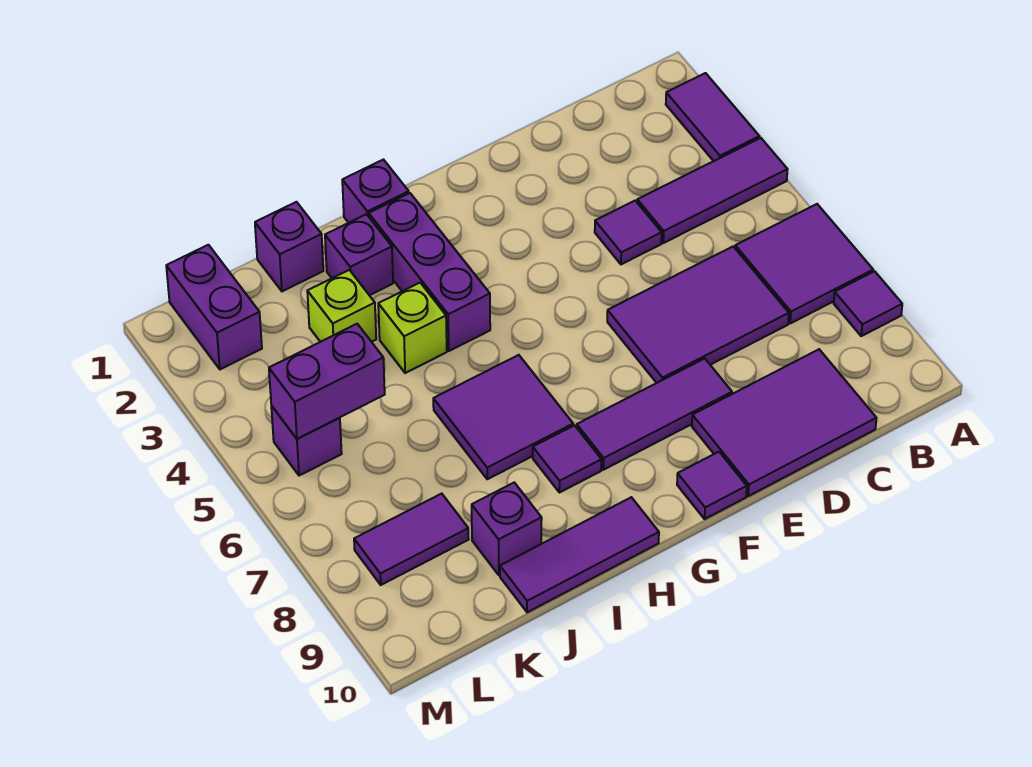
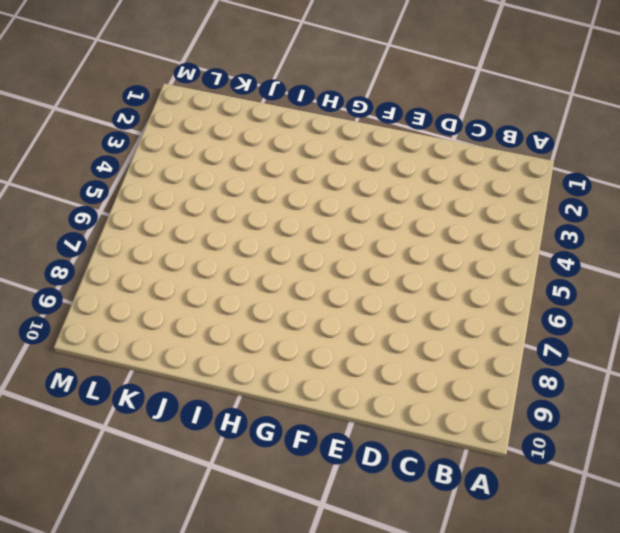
none -> purple tile A2:A3 level 1
none -> purple tile A4:C4 level 1
none -> purple tile A6:B7 level 1

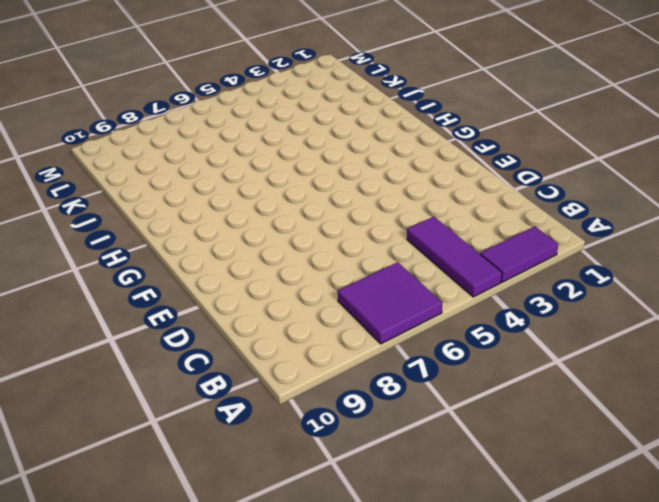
none -> purple tile A8 level 1
none -> purple tile C6:E7 level 1
none -> purple tile C9:E10 level 1

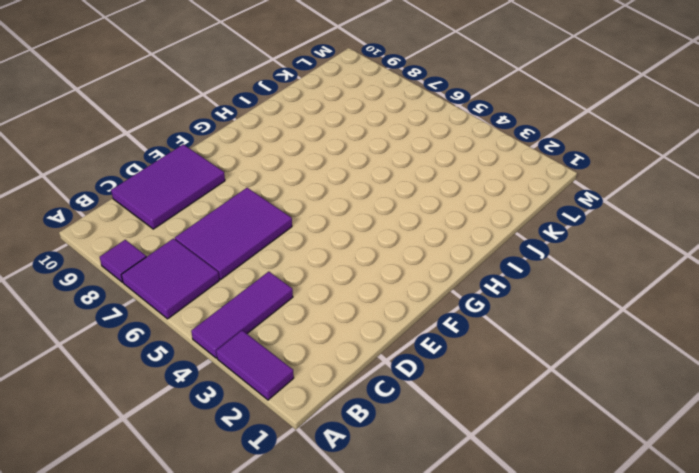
none -> purple tile D4 level 1
none -> purple tile E8:G8 level 1
none -> purple tile F10 level 1

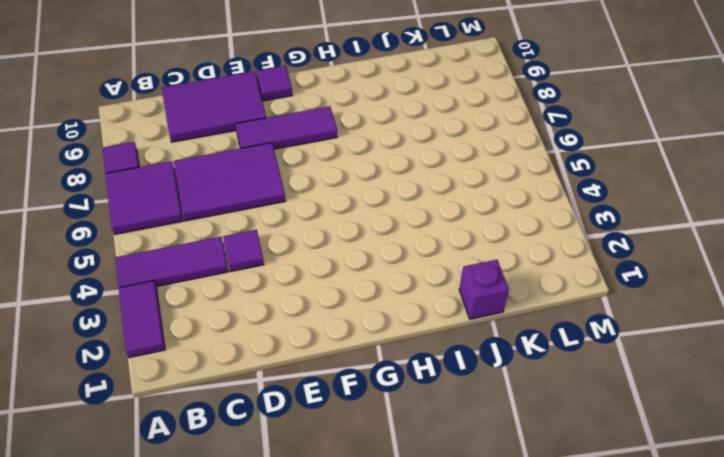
none -> purple brick H1 level 1
none -> purple brick H2:H4 level 1
none -> purple tile H6:I7 level 1

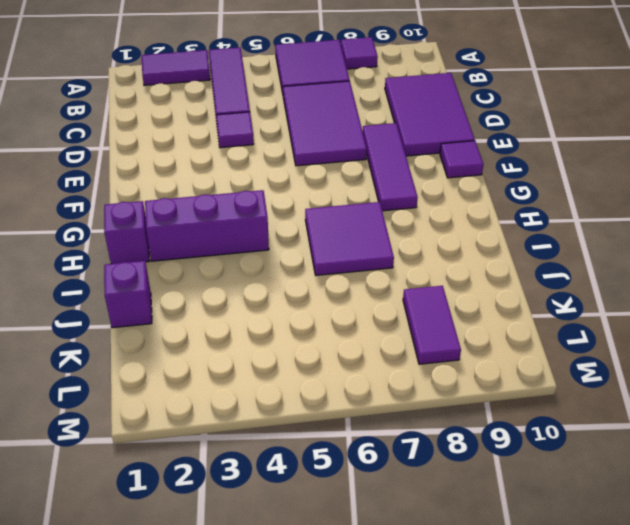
none -> purple tile H8 level 1
none -> purple tile H10:J10 level 1
none -> purple brick I2 level 1

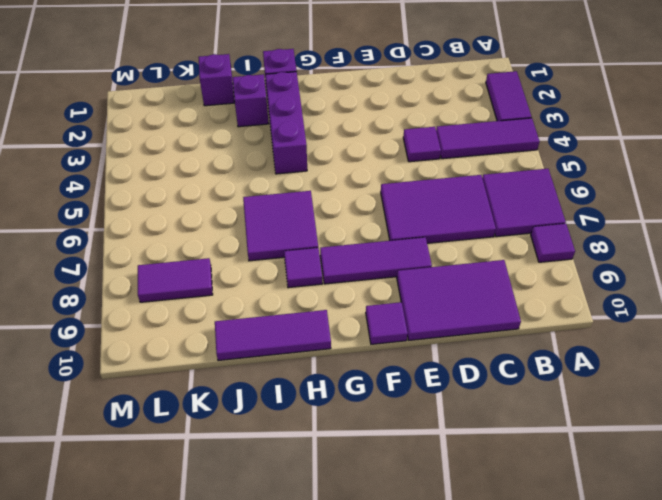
none -> lime brick I4 level 1
none -> lime brick J3 level 1
none -> purple brick J9 level 1

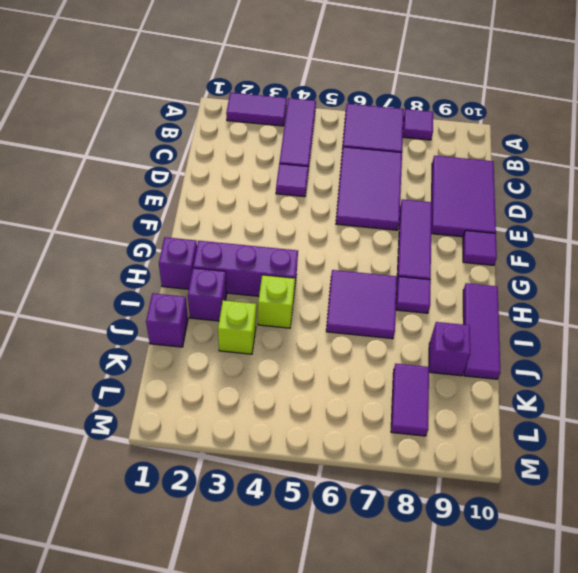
none -> purple brick L1:L2 level 1
none -> purple brick L5 level 1
none -> purple brick K5:L5 level 2

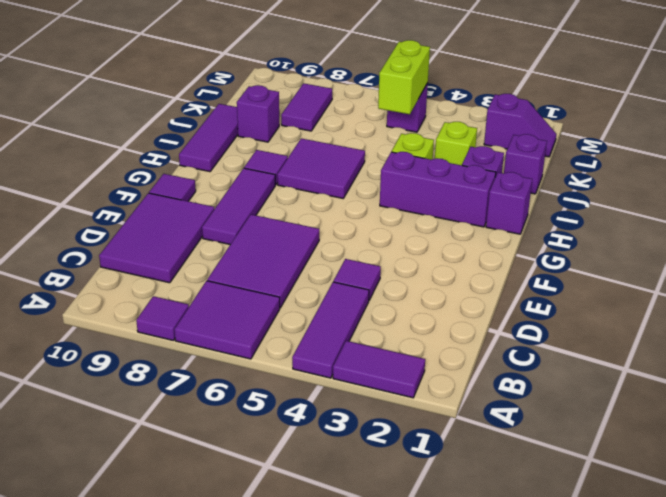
lime brick K5:L5 level 2 -> purple brick K5:L5 level 2
purple slope L1:L2 level 1 top 2 -> purple brick L1:L2 level 1

